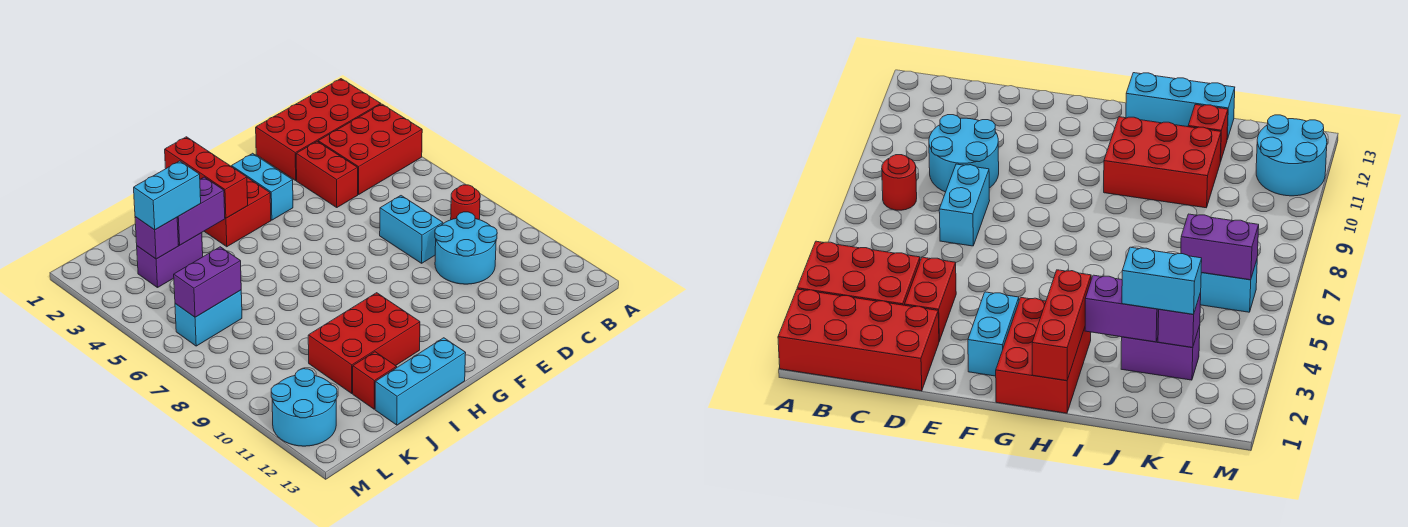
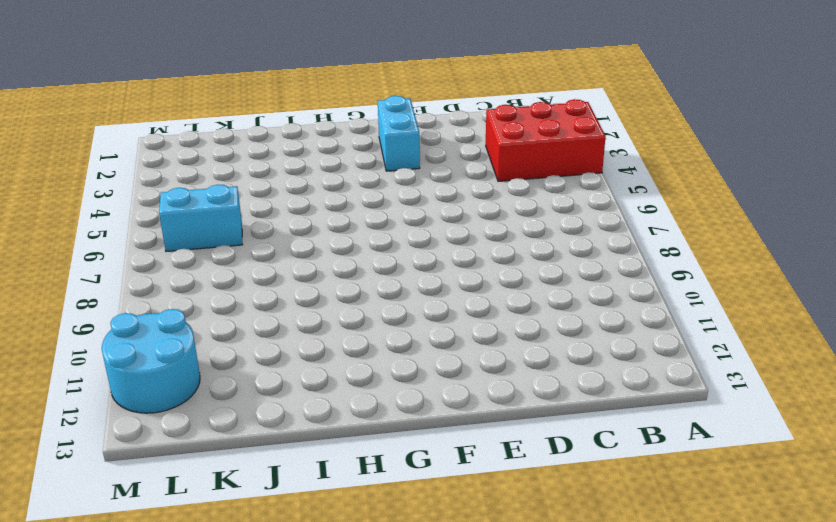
none -> red brick A1:D2 level 1
none -> red round brick B8 level 1
none -> cyan round brick C9:D10 level 1

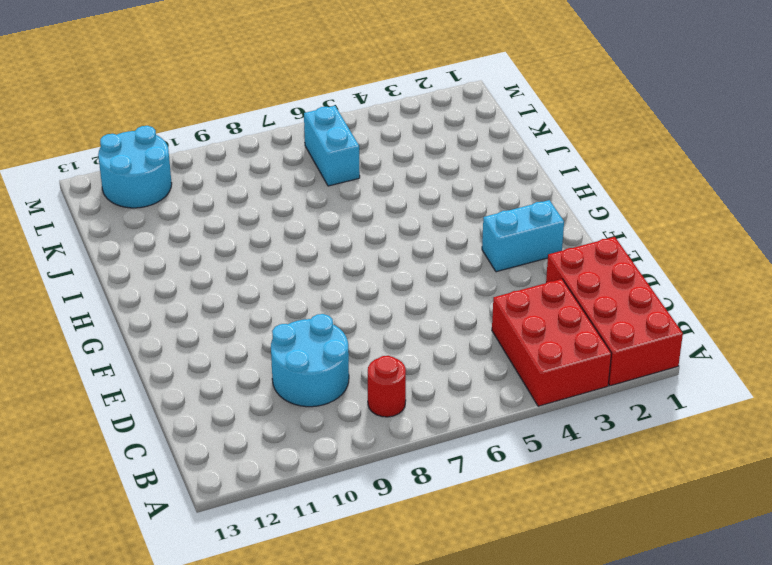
none -> red brick D3:D4 level 1
none -> cyan brick D7:D8 level 1
none -> red brick G1:H3 level 1

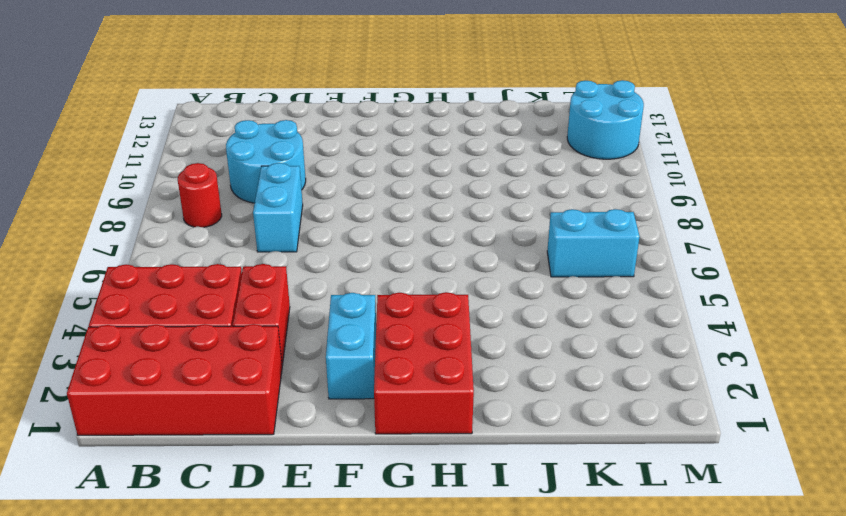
none -> red brick H10:J11 level 1
none -> cyan brick H13:J13 level 1
none -> purple brick J3:K3 level 1

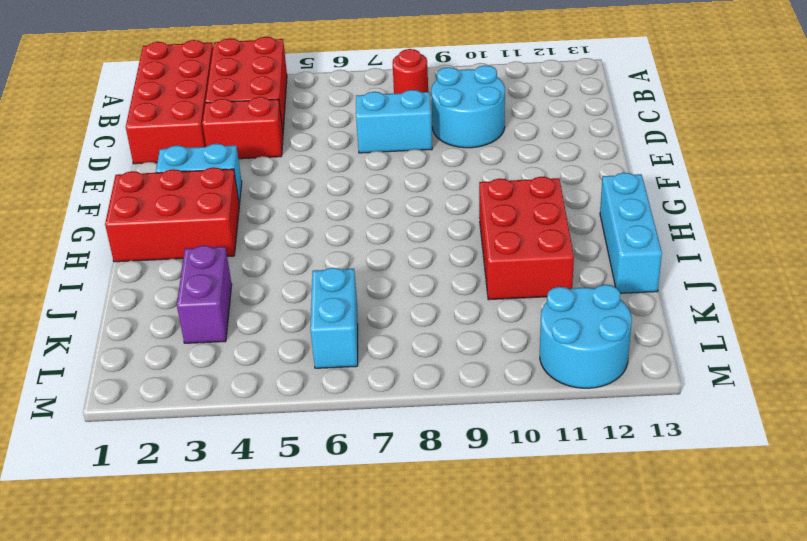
none -> red brick J12 level 1
none -> red brick H1:H3 level 2
none -> purple brick I3:J3 level 2

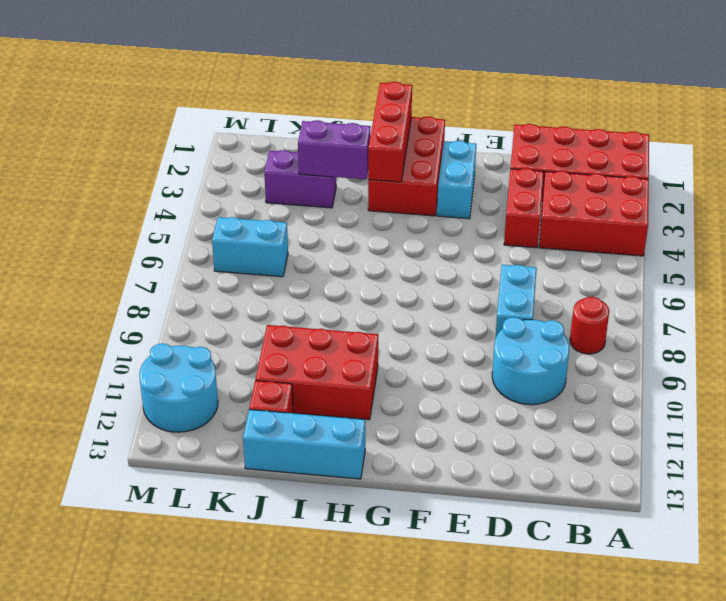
none -> purple brick K3 level 2
none -> purple brick K6:L6 level 2
none -> cyan brick J3:K3 level 3

